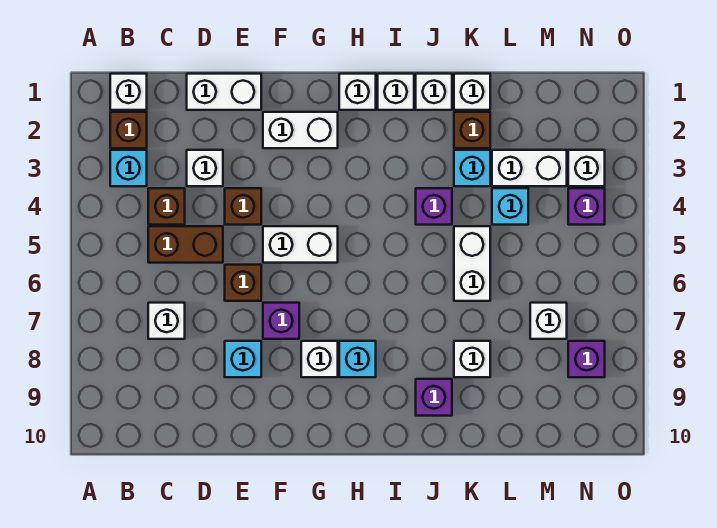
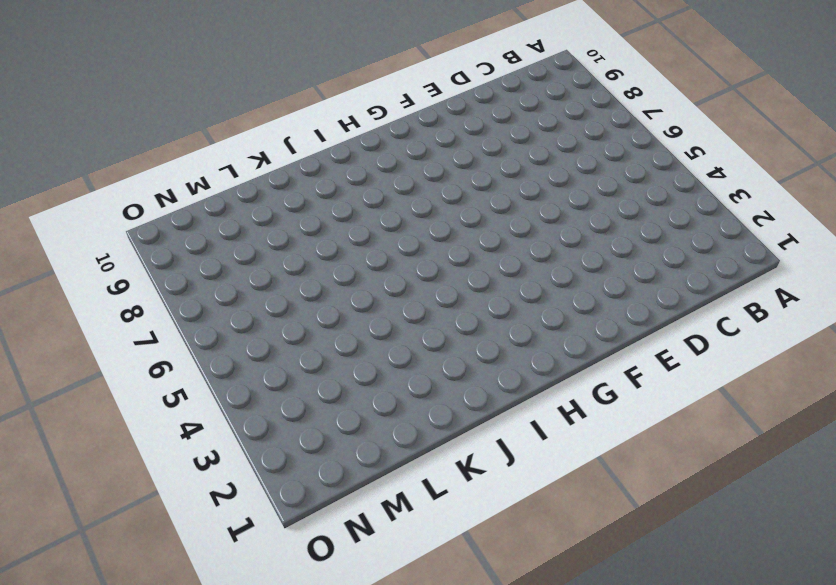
none -> white brick B1 level 1
none -> brown brick B2 level 1
none -> cyan brick B3 level 1
none -> brown brick C4 level 1

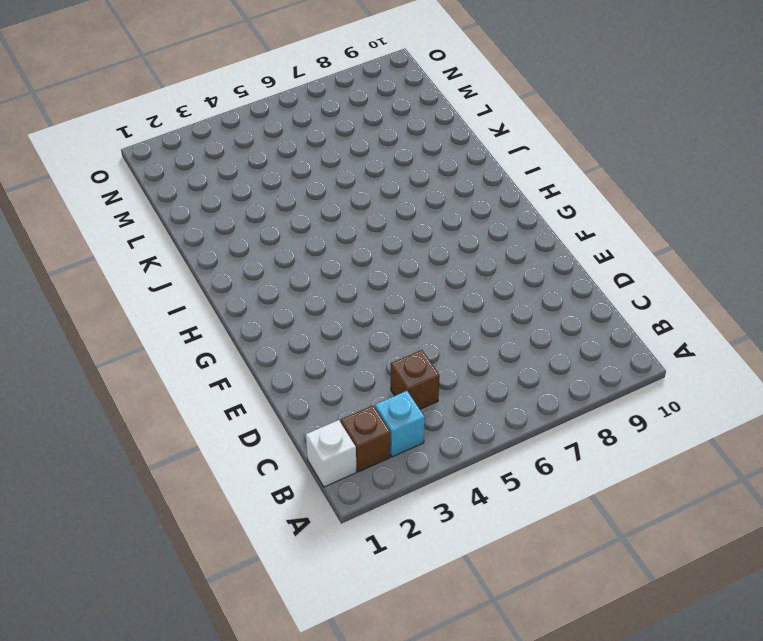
none -> brown brick C5:D5 level 1
none -> white brick C7 level 1
none -> white brick D1:E1 level 1
none -> white brick D3 level 1

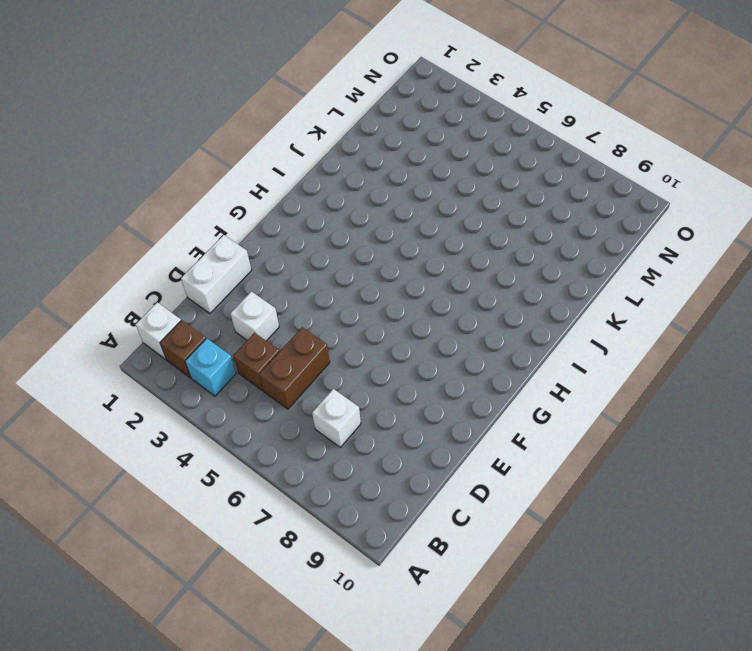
none -> brown brick E4 level 1
none -> brown brick E6 level 1
none -> cyan brick E8 level 1
none -> white brick F2:G2 level 1

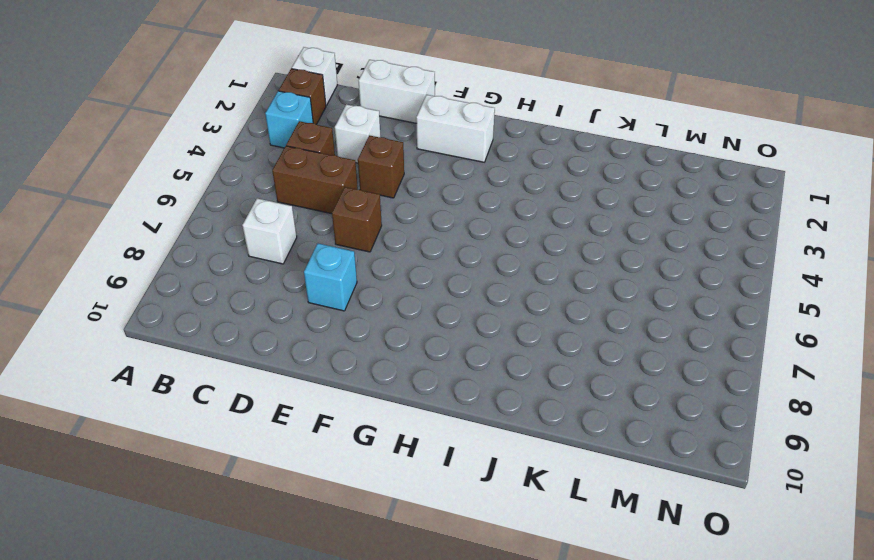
none -> white brick F5:G5 level 1
none -> purple brick F7 level 1
none -> white brick G8 level 1
none -> white brick H1 level 1

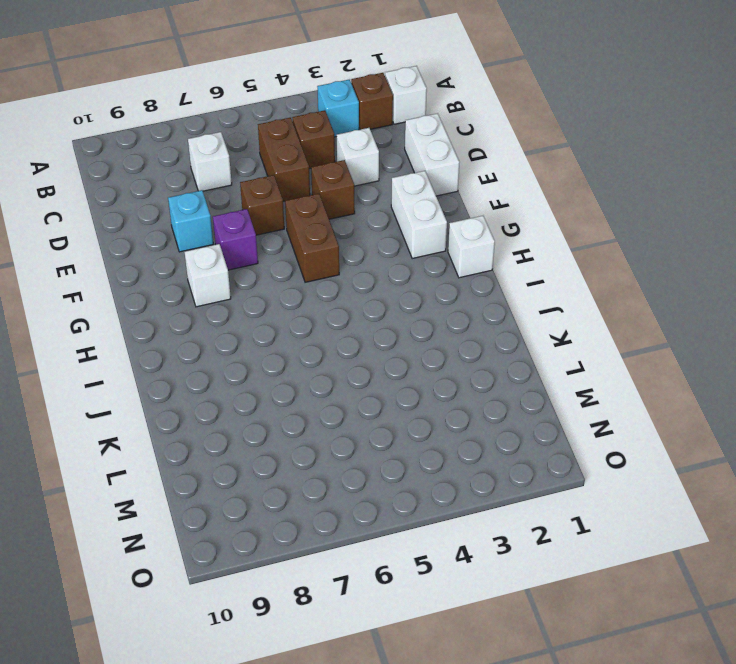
brown brick F5:G5 level 1 -> white brick F5:G5 level 1
none -> cyan brick H8 level 1
none -> white brick I1 level 1
none -> white brick J1 level 1
none -> purple brick J4 level 1

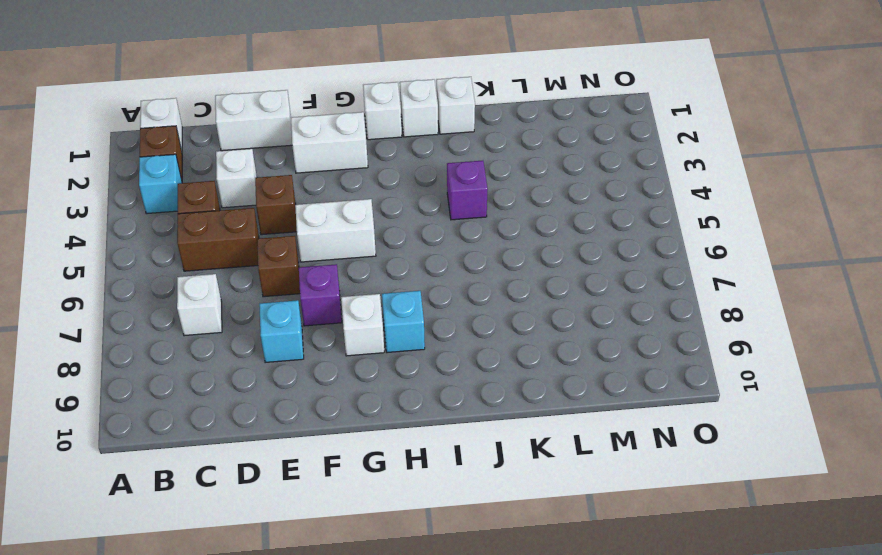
none -> purple brick J9 level 1
none -> white brick K1 level 1
none -> brown brick K2 level 1
none -> cyan brick K3 level 1

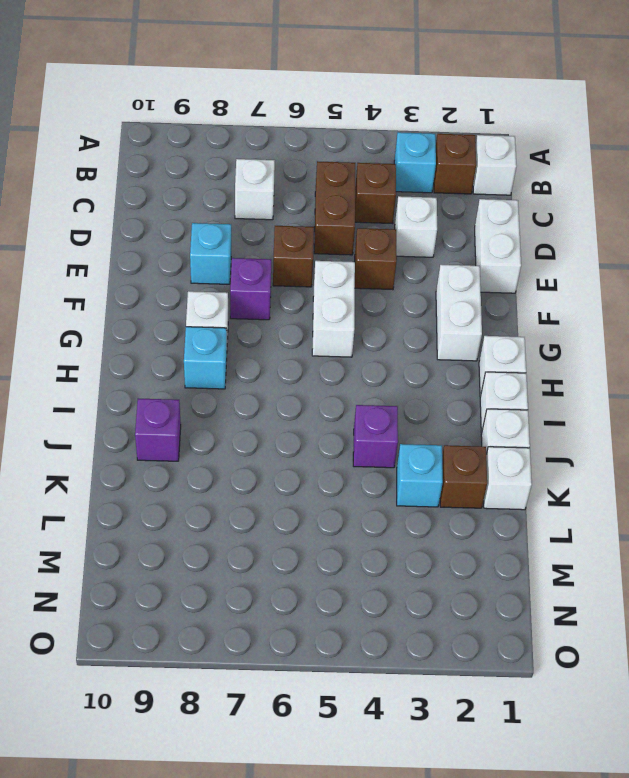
none -> white brick K5:K6 level 1
none -> white brick K8 level 1
none -> white brick L3:M3 level 1
none -> cyan brick L4 level 1

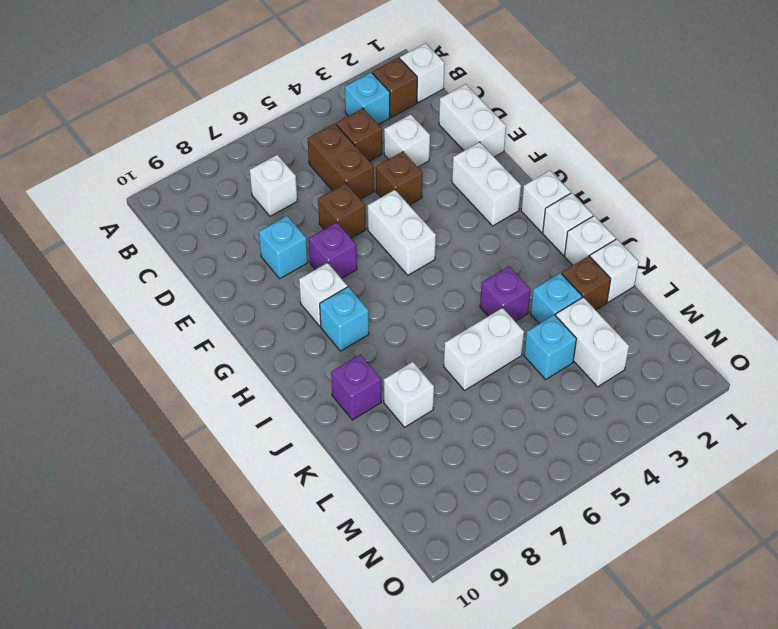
none -> white brick M7 level 1
none -> white brick N3 level 1
none -> purple brick N4 level 1
none -> purple brick N8 level 1

